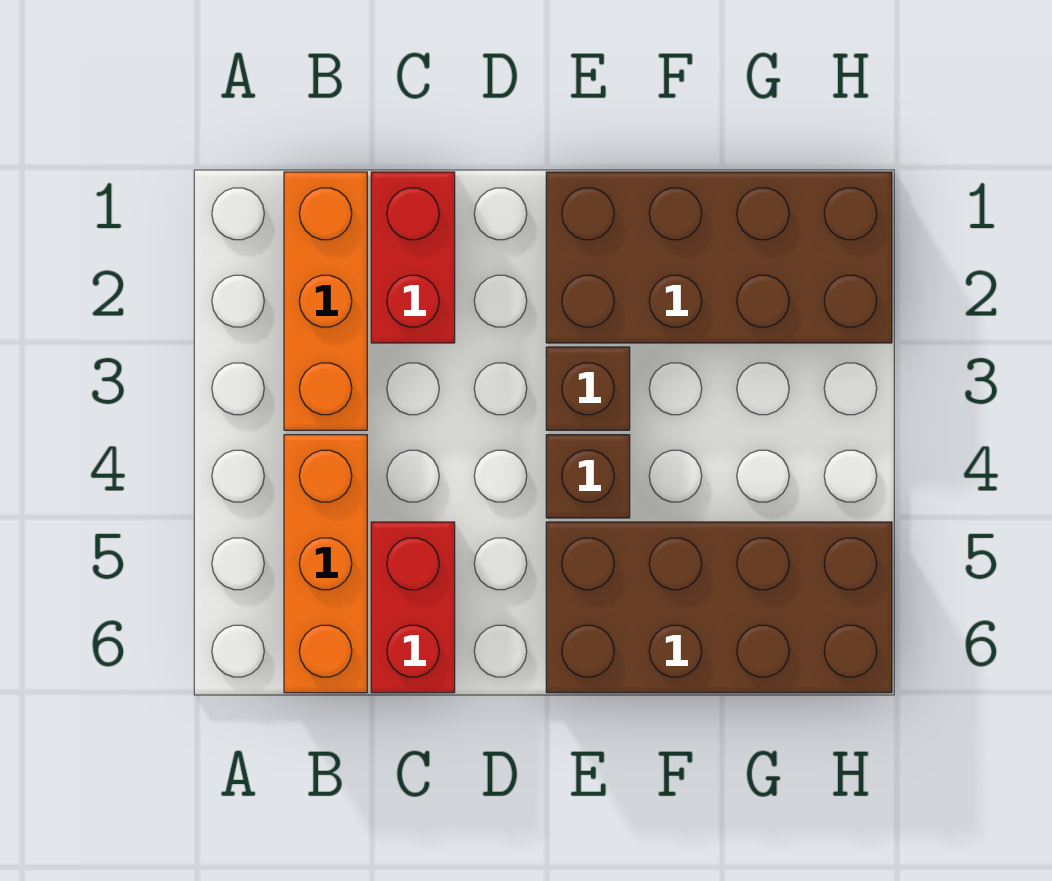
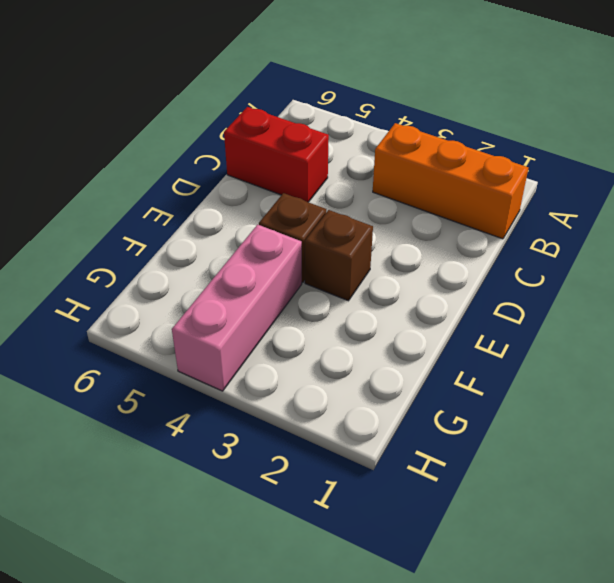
pink brick F4:H4 level 1 -> none
none -> orange brick B4:B6 level 1
none -> red brick C1:C2 level 1

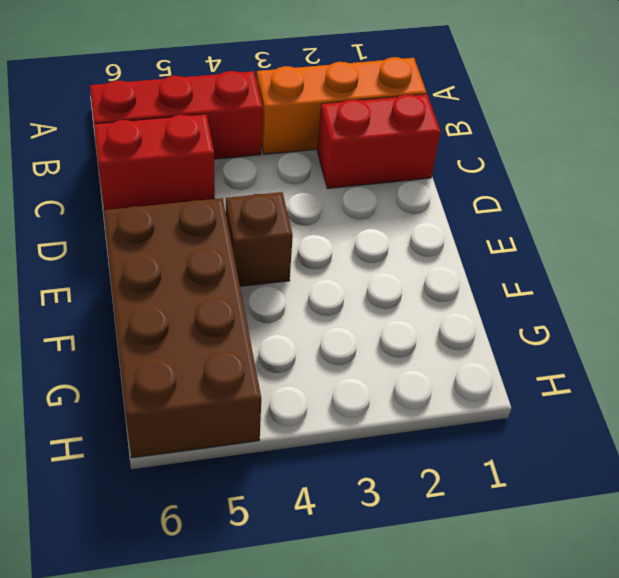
red brick B4:B6 level 1 -> orange brick B4:B6 level 1
none -> brown brick E1:H2 level 1
none -> brown brick E3 level 1

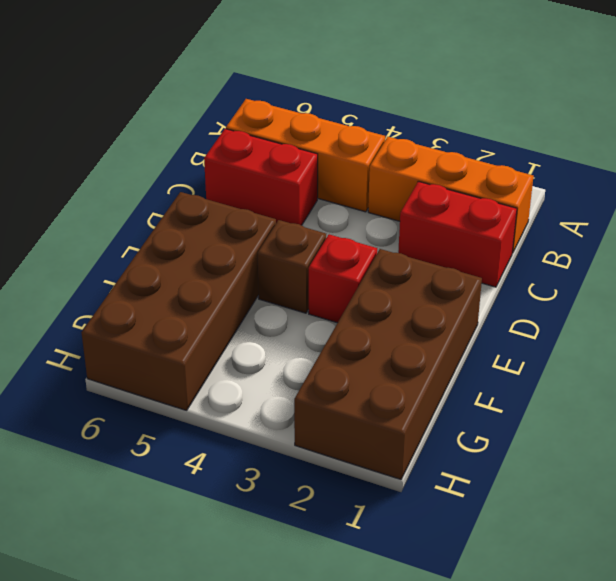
red brick E3 level 1 -> brown brick E3 level 1

